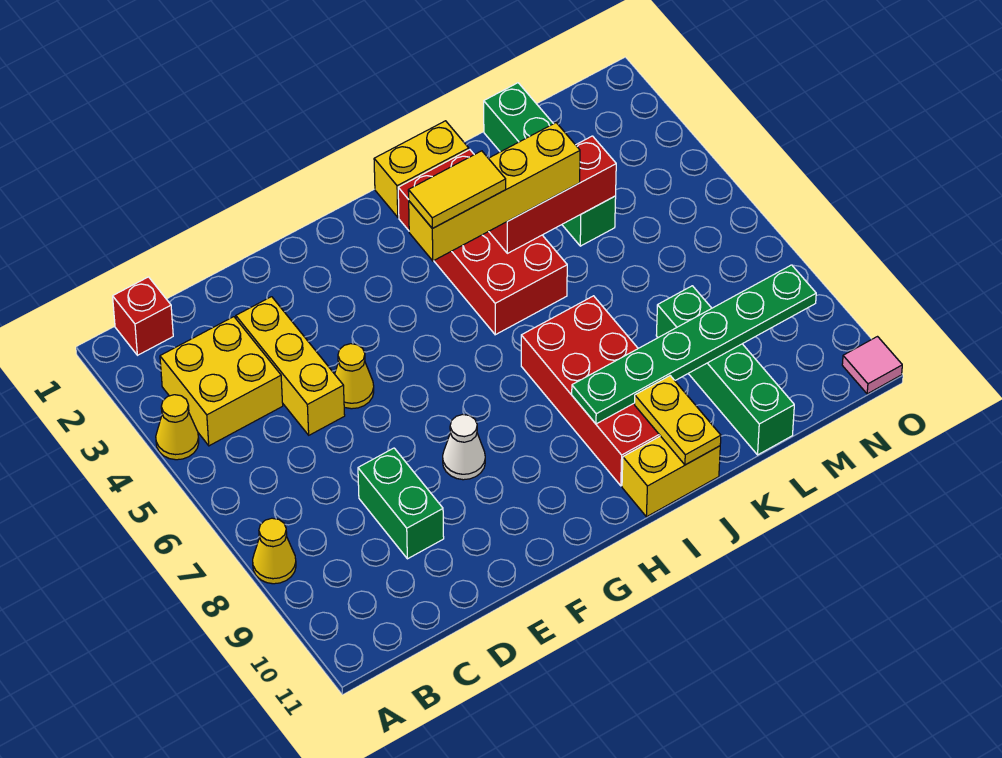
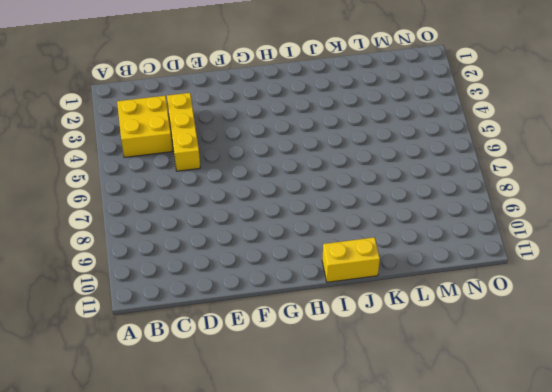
none -> yellow cone A4 level 1
none -> yellow cone A8 level 1
none -> red brick B1 level 1

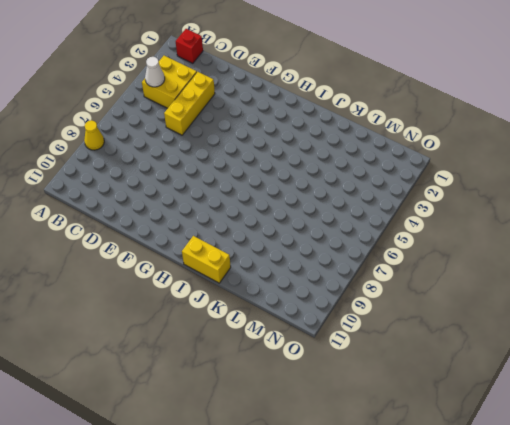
white cone B4 level 2 -> white cone F8 level 1
none -> yellow cone A4 level 1
none -> green brick D8:D9 level 1
none -> yellow cone E5 level 1

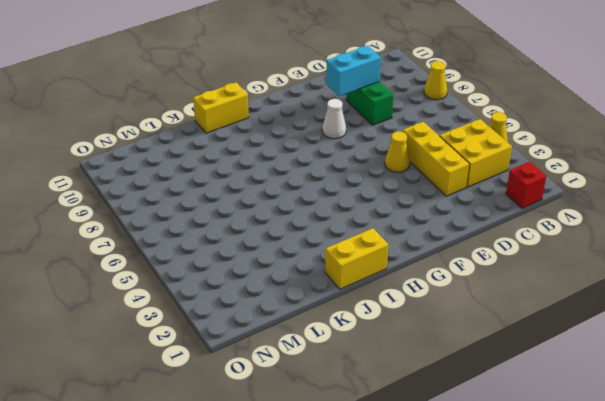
cyan brick D9:E9 level 2 -> none
none -> red brick I2:J5 level 1
none -> red brick I7:J10 level 1
none -> green brick L1:L4 level 1

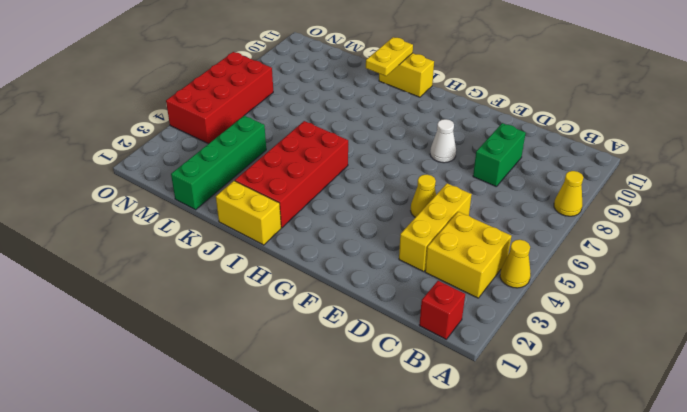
red brick N4:O7 level 1 -> red brick I7:J10 level 1
none -> green brick L8:L11 level 1
none -> pink tile O11 level 1
none -> green plate I9:N9 level 2

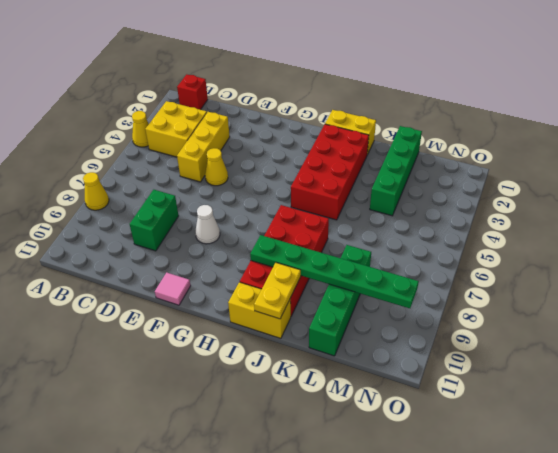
pink tile F11 level 1 -> pink tile O11 level 1
none -> red brick J4:L4 level 2
none -> yellow brick H4:K4 level 3
none -> yellow tile H4:I4 level 4

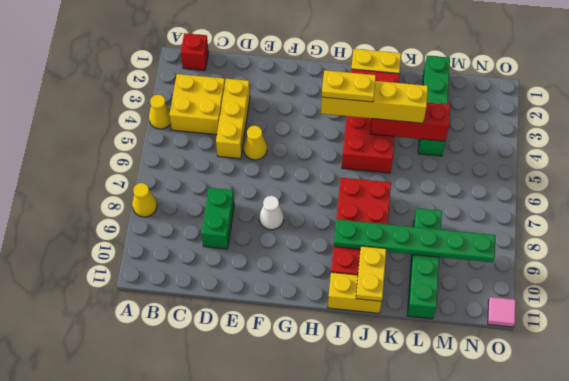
yellow plate H4:I4 level 4 -> yellow tile H4:I4 level 4

